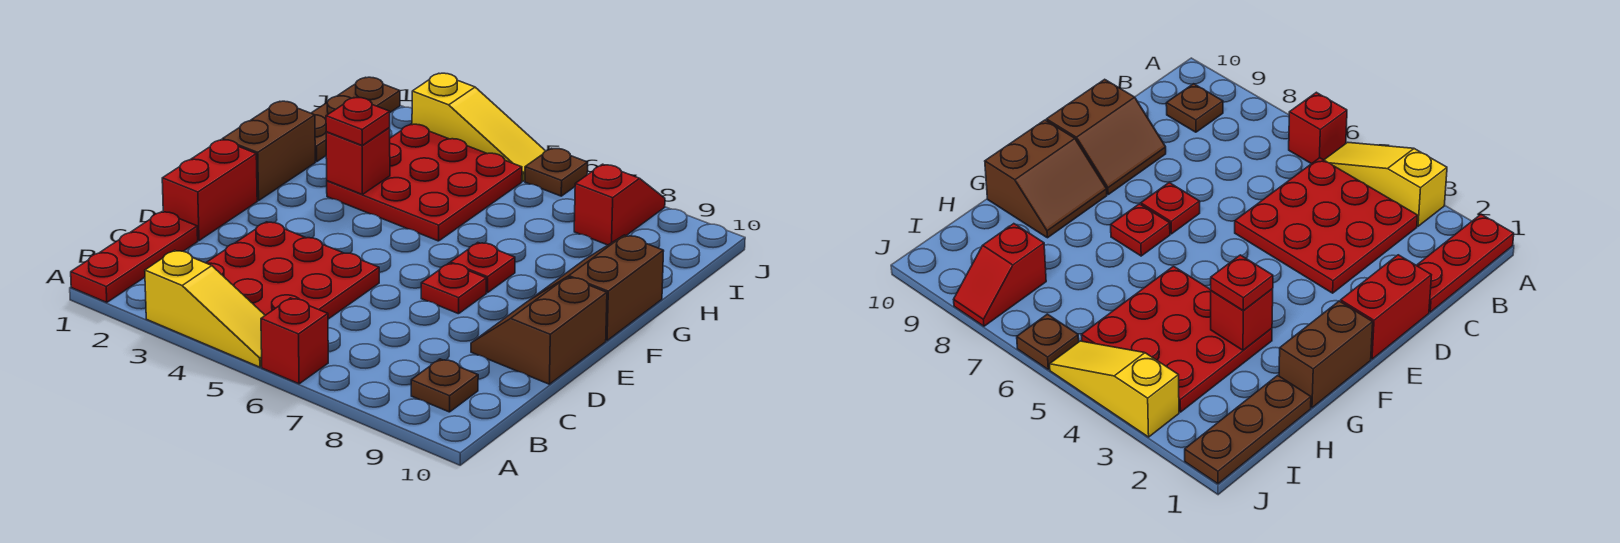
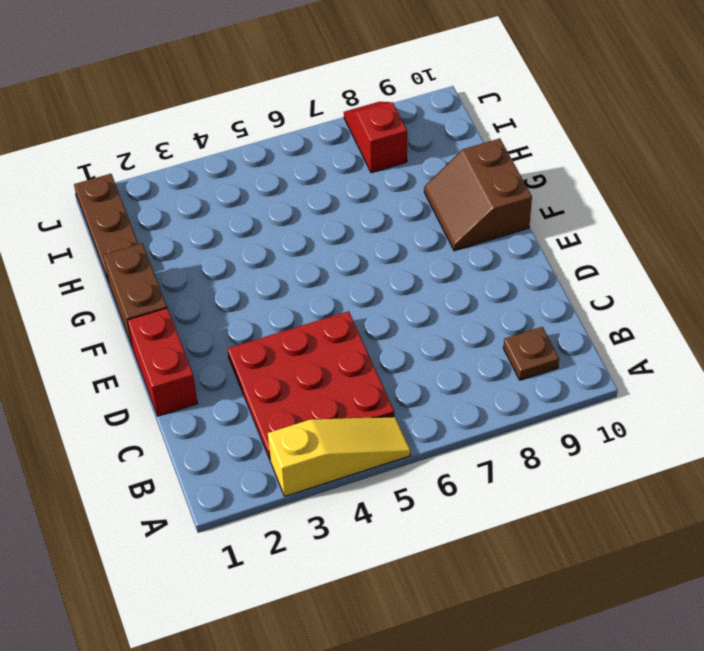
none -> red plate A1:C1 level 1
none -> red brick A6 level 1
none -> brown slope D9:E10 level 1 top 10

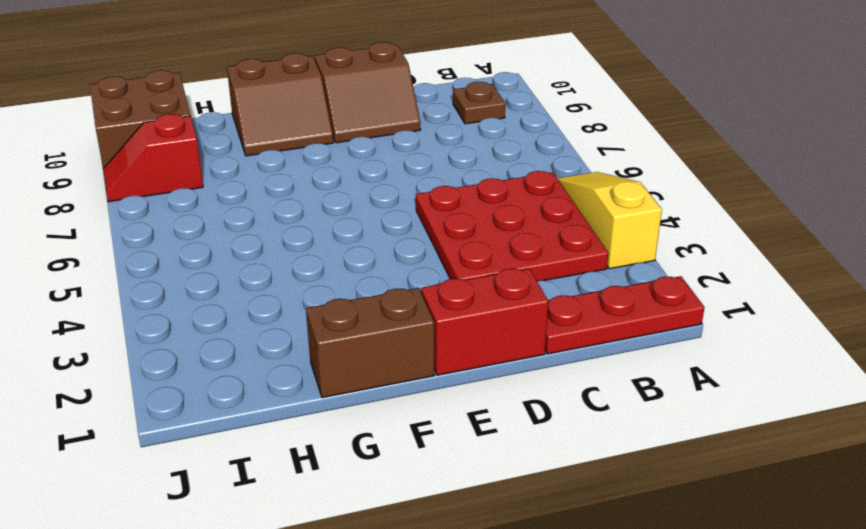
brown brick I9:J10 level 1 -> none
none -> red brick A6 level 1
none -> red plate E7 level 1
none -> red plate F7 level 1

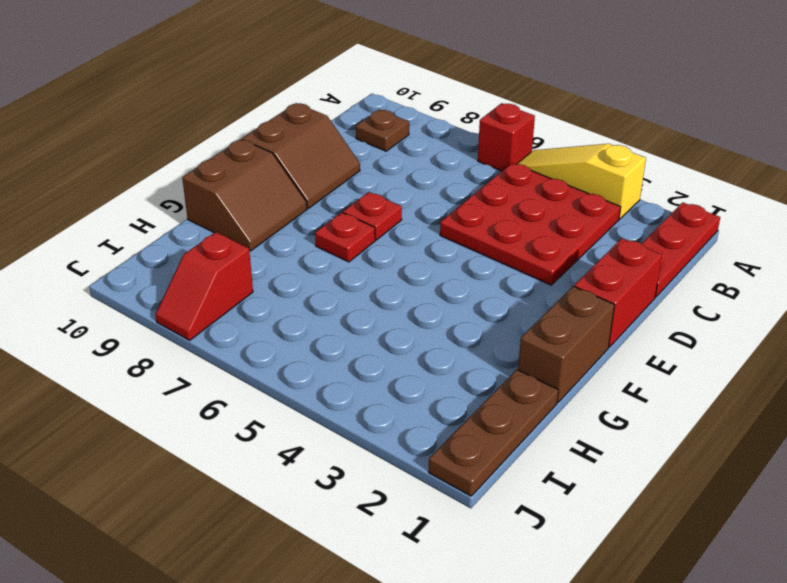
none -> red plate G3:I5 level 1
none -> yellow slope J3:J5 level 1 top 3
none -> brown plate J6 level 1

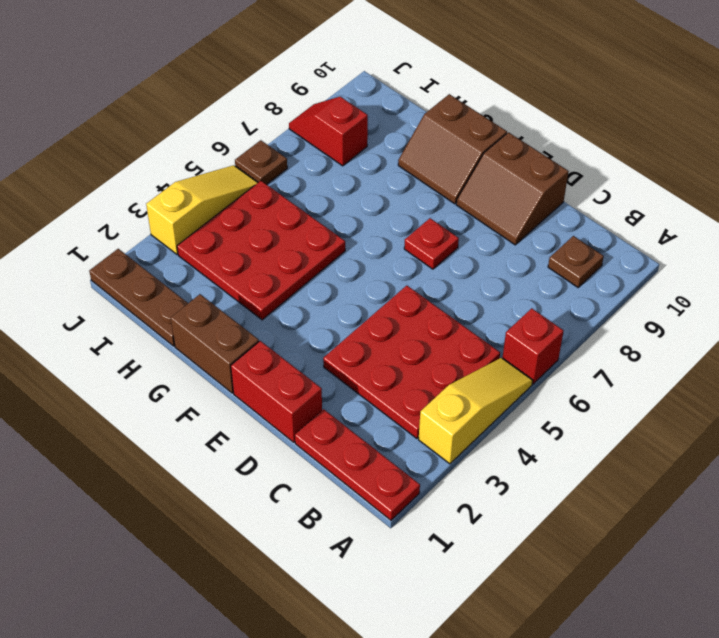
none -> red plate F7 level 1
none -> red brick G3 level 2
none -> red plate G3 level 3

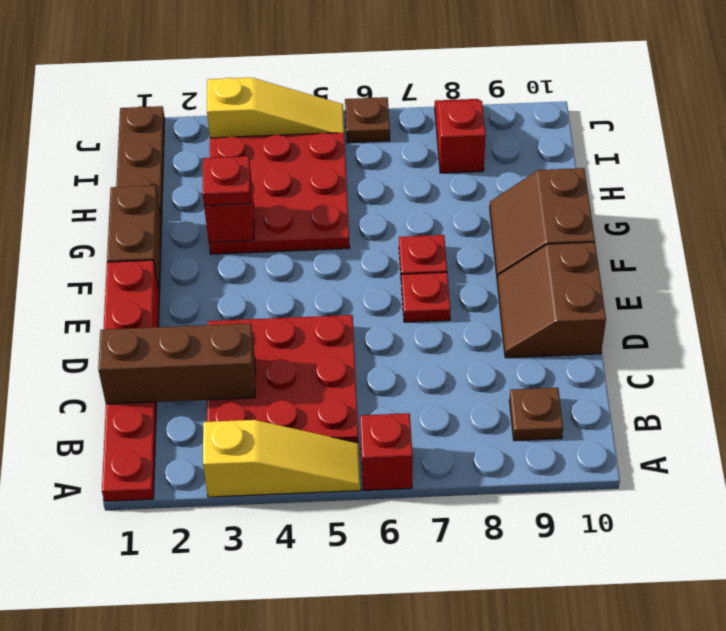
brown brick C1:C3 level 2 -> none

